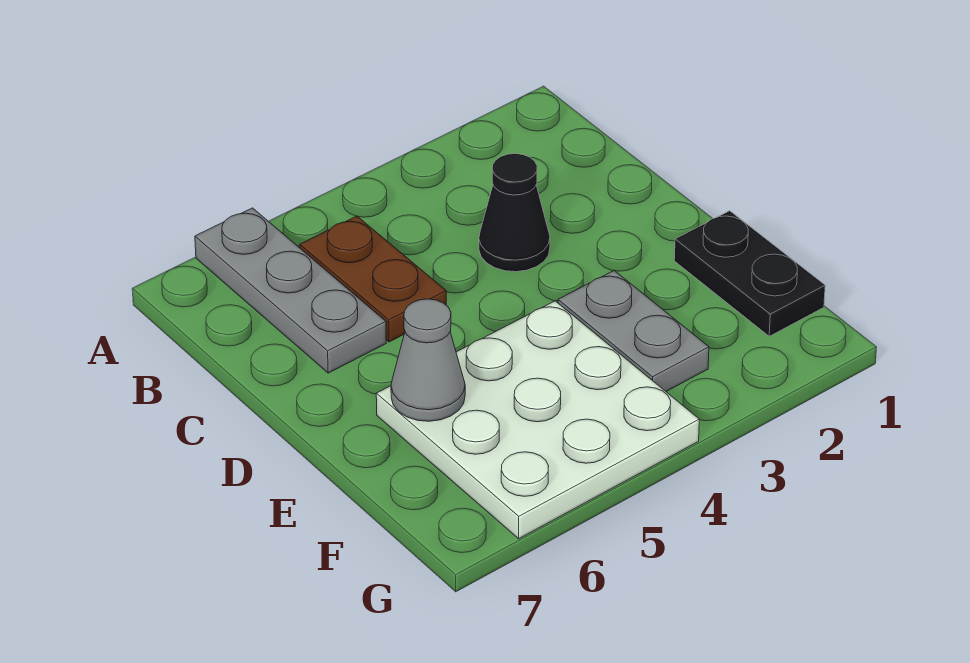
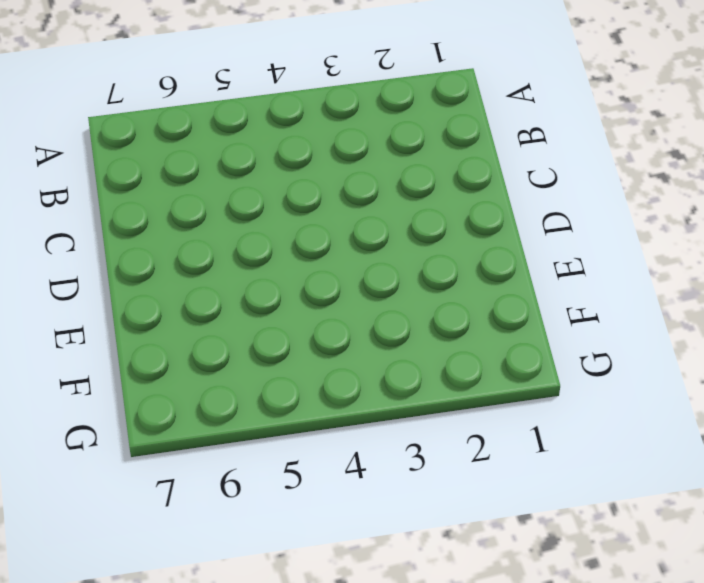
none -> grey plate A6:C6 level 1
none -> brown plate B5:C5 level 1

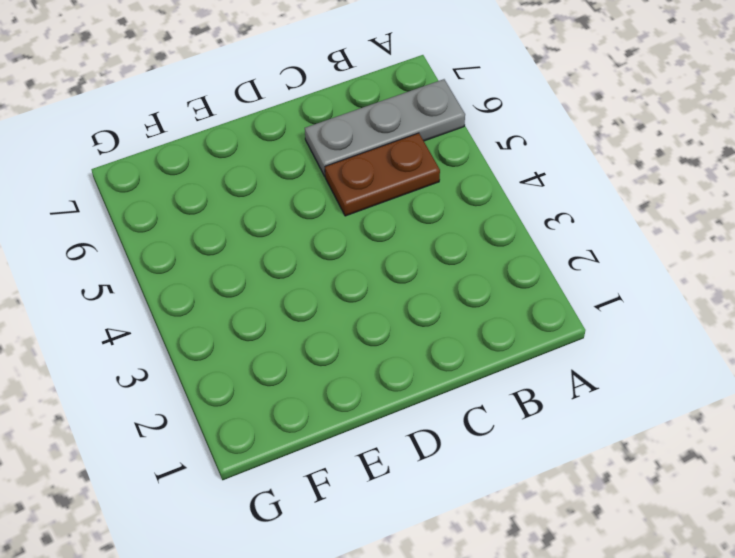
none -> black cone C3 level 1
none -> black plate E1:F1 level 1

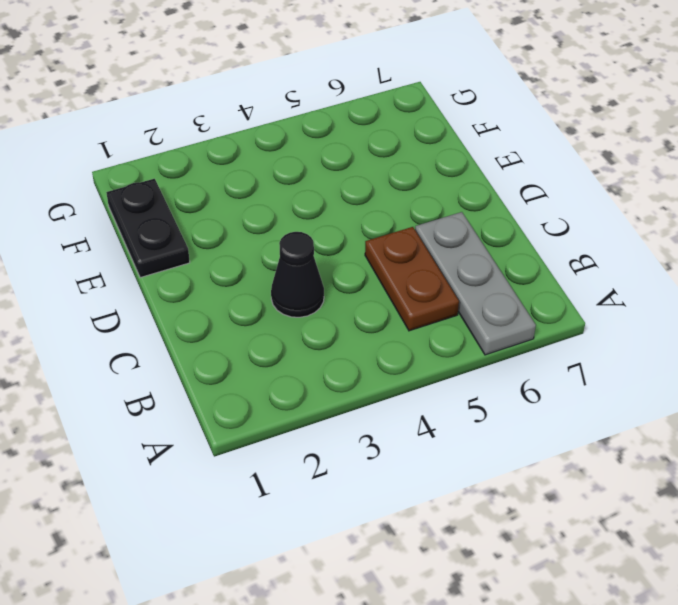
none -> grey plate E3:F3 level 1
none -> white plate E4:G6 level 1

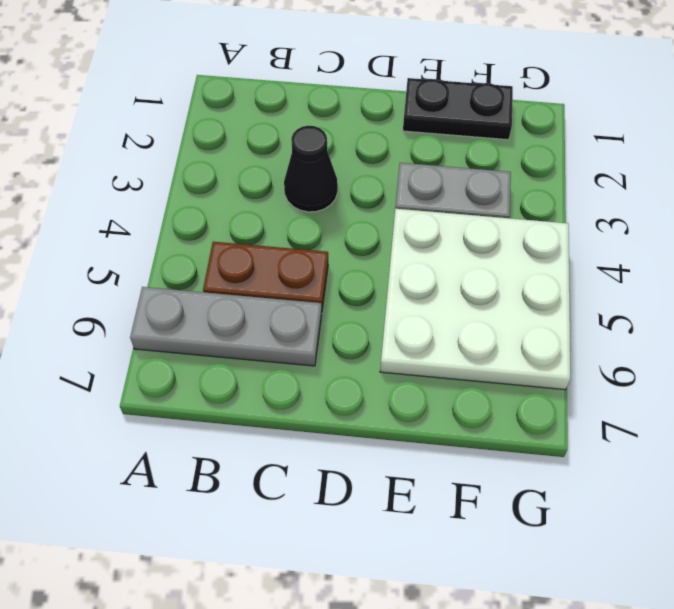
none -> grey cone E6 level 2

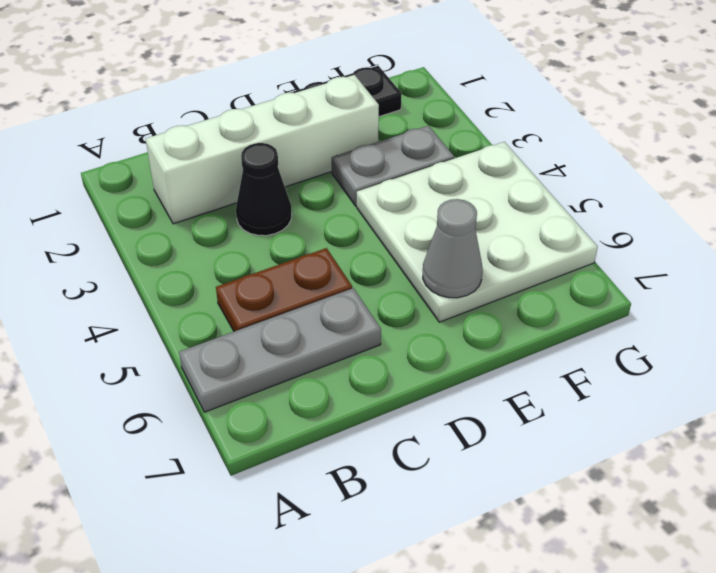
white brick B2:E2 level 1 -> none

